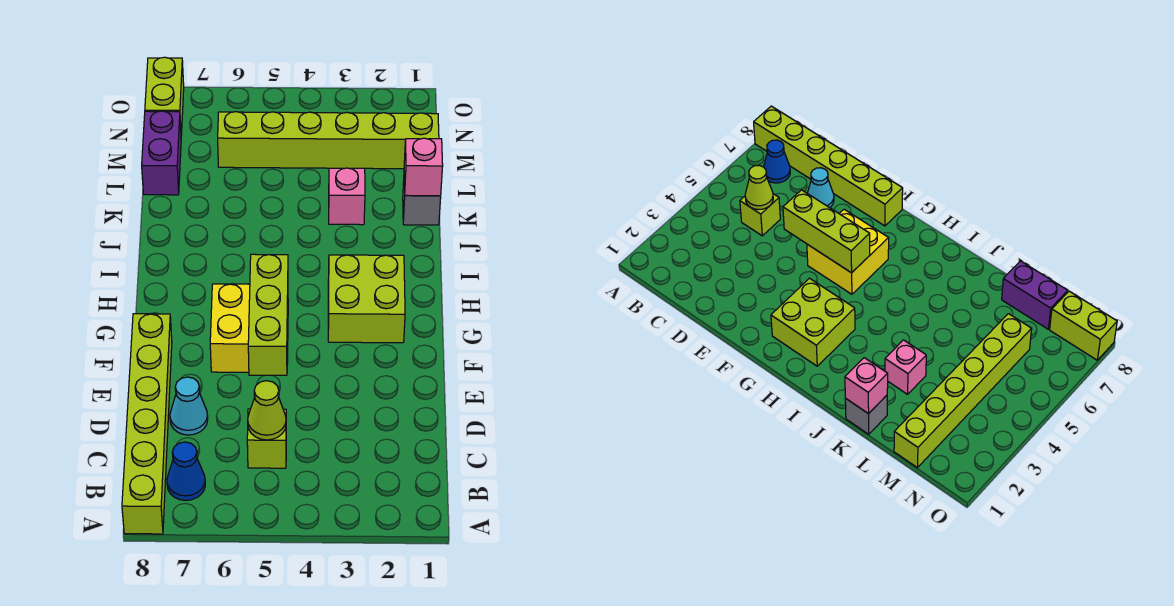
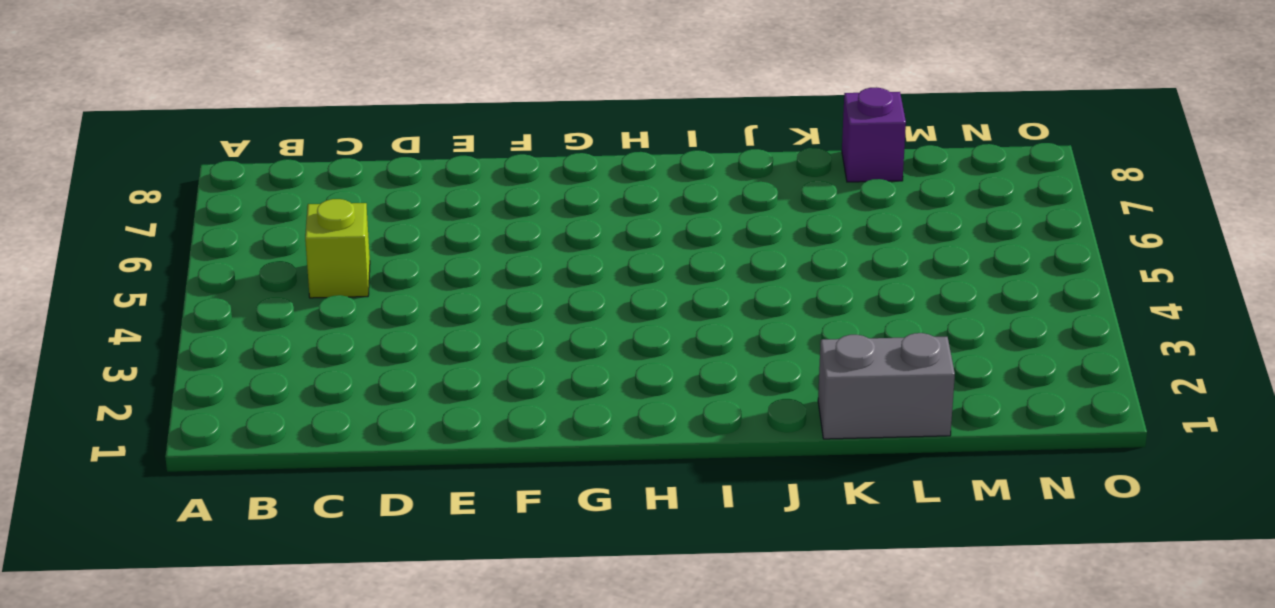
grey brick K1:L1 level 1 -> grey brick K1 level 1
purple brick L8 level 1 -> purple brick L8:M8 level 1
none -> lime brick A8:F8 level 1
none -> blue cone B7 level 1
none -> cyan cone D7 level 1

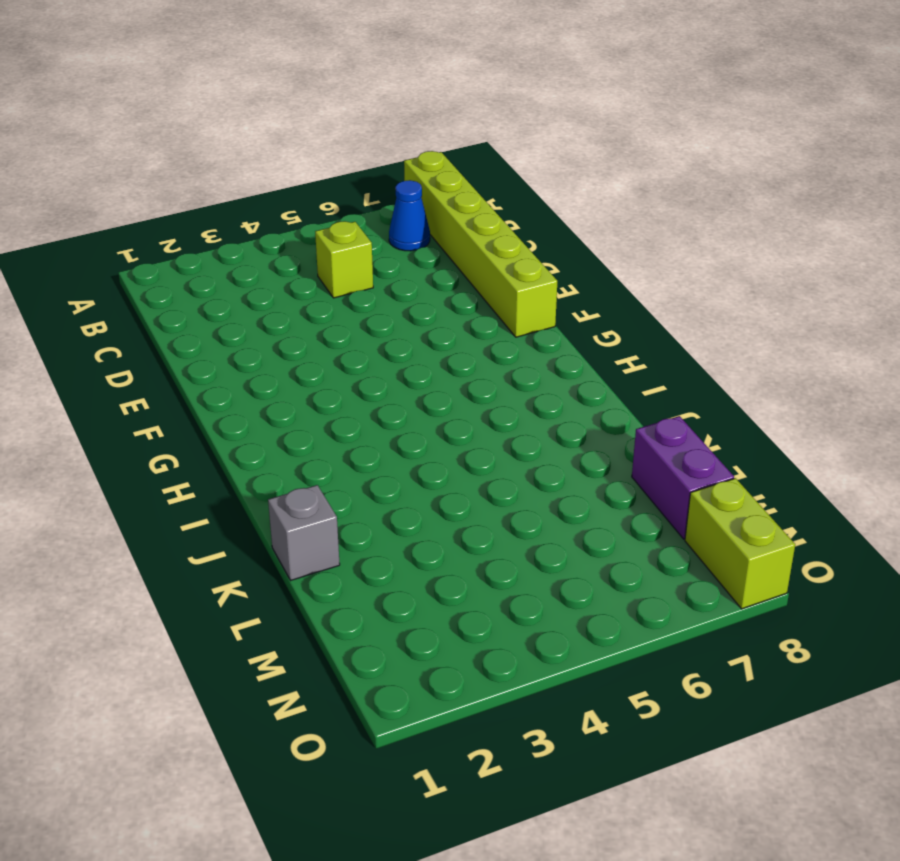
none -> cyan cone D7 level 1
none -> yellow brick F5:G6 level 1
none -> lime brick G2:H3 level 1

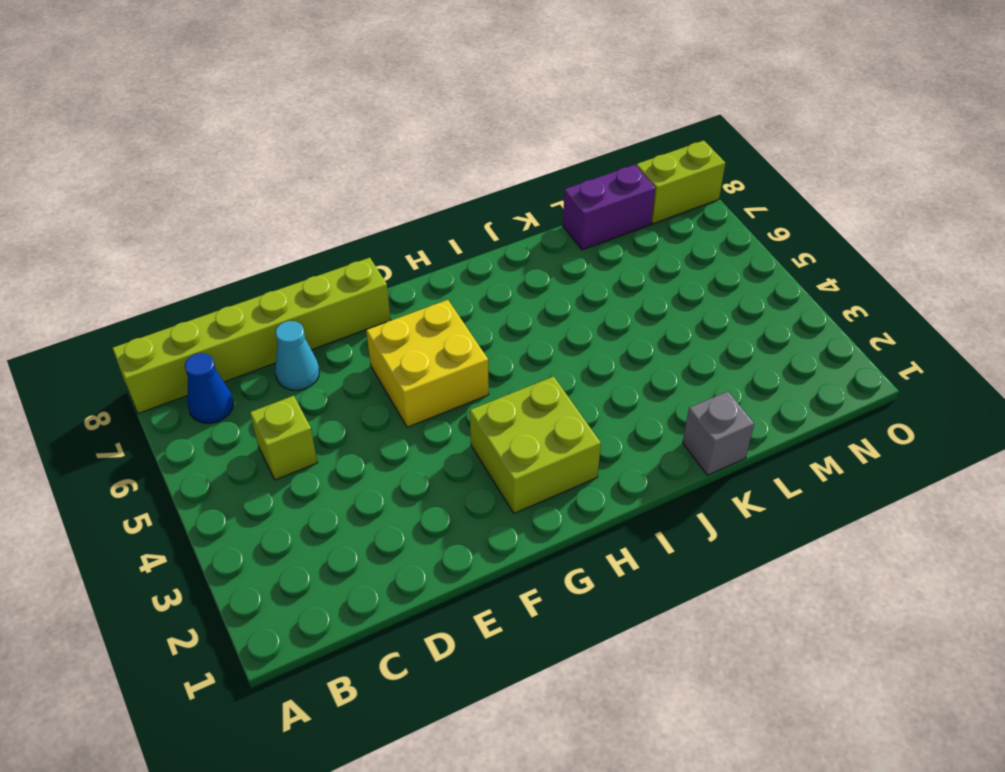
none -> pink brick K3 level 1
none -> lime brick M1:M6 level 1
none -> lime cone C5 level 2

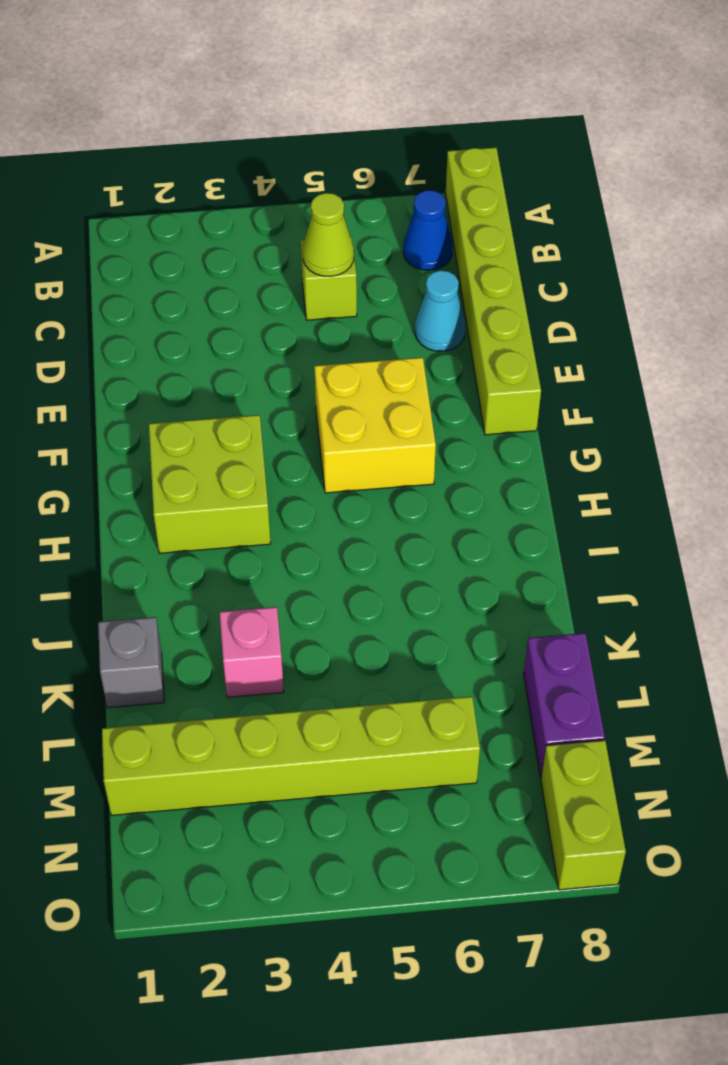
none -> lime brick E5:G5 level 2
none -> pink brick K1 level 2

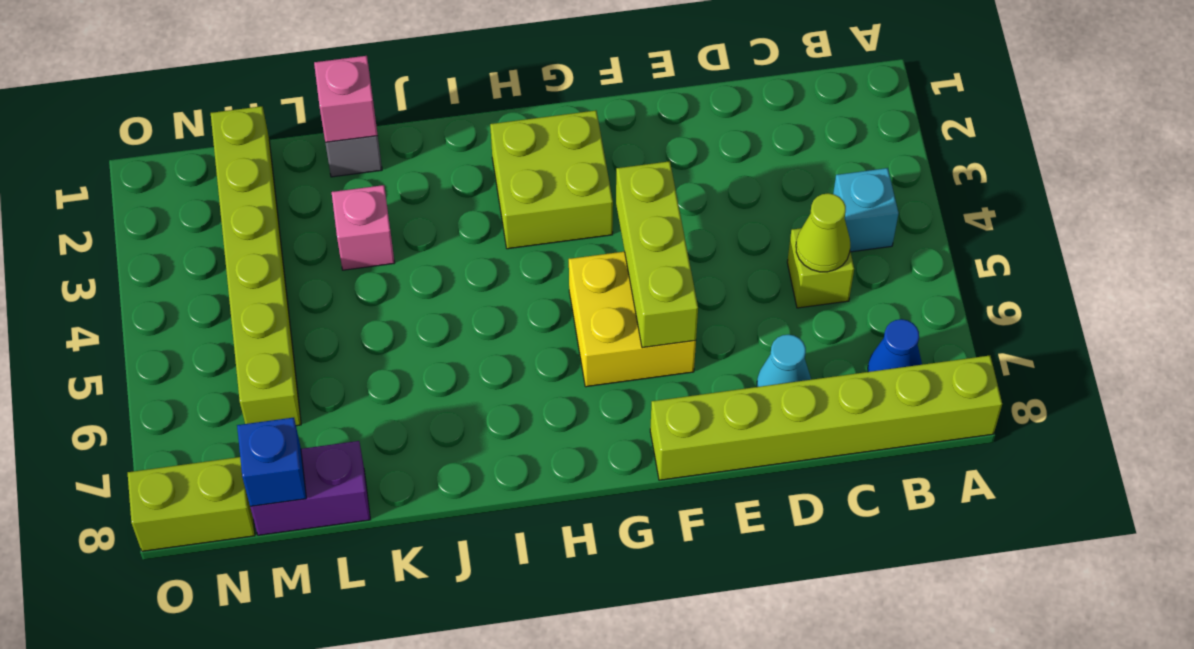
cyan brick B4 level 1 -> none
lime brick F4:F6 level 2 -> lime brick E5:G5 level 2
blue brick M8 level 2 -> none

